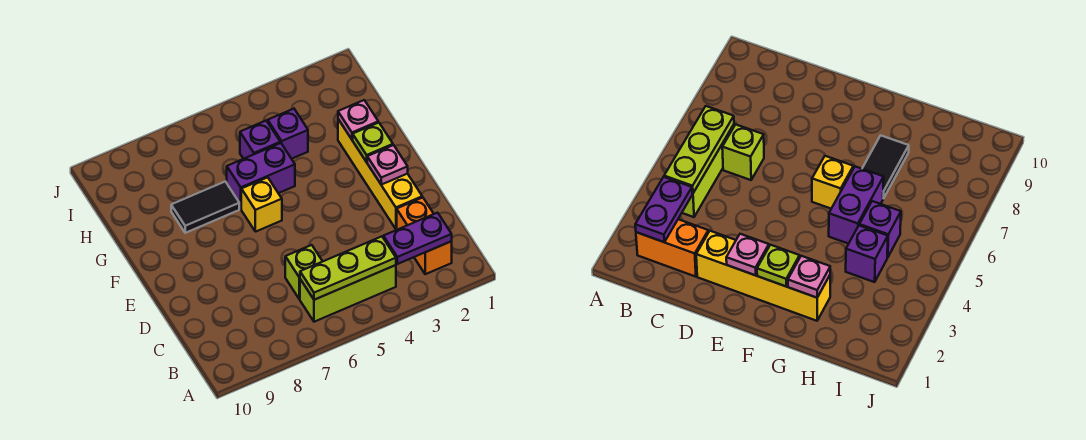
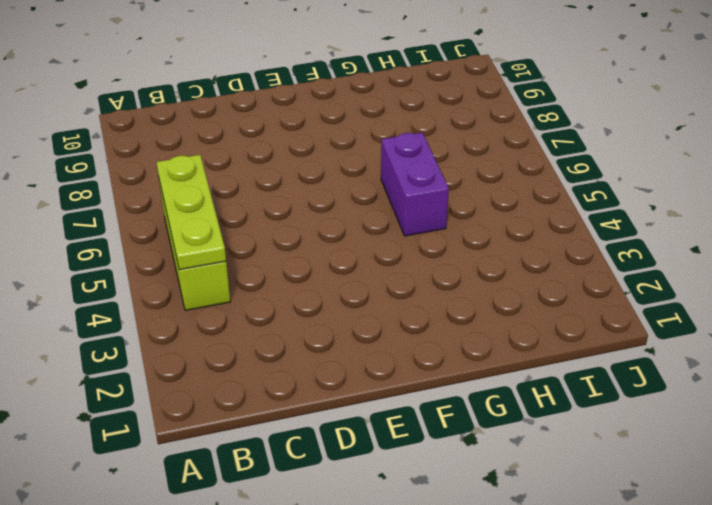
none -> orange brick B2:C2 level 1
none -> lime brick C6 level 1
none -> yellow brick D2:G2 level 1

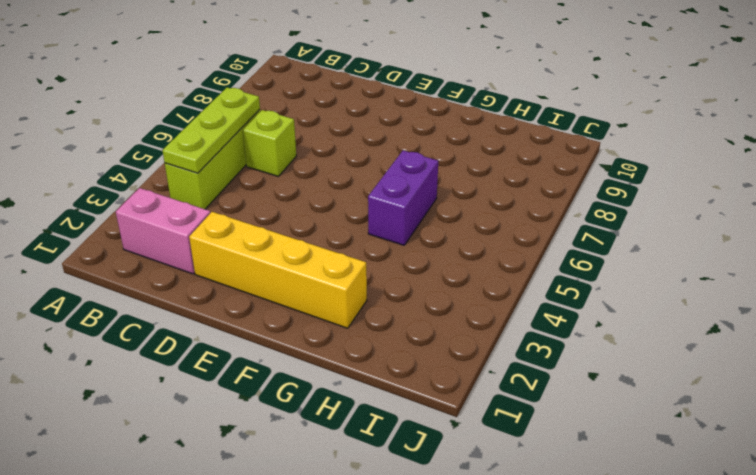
pink brick B2:C2 level 1 -> orange brick B2:C2 level 1
none -> yellow brick F6 level 1
none -> black tile G7:G8 level 1
none -> purple brick H4 level 1

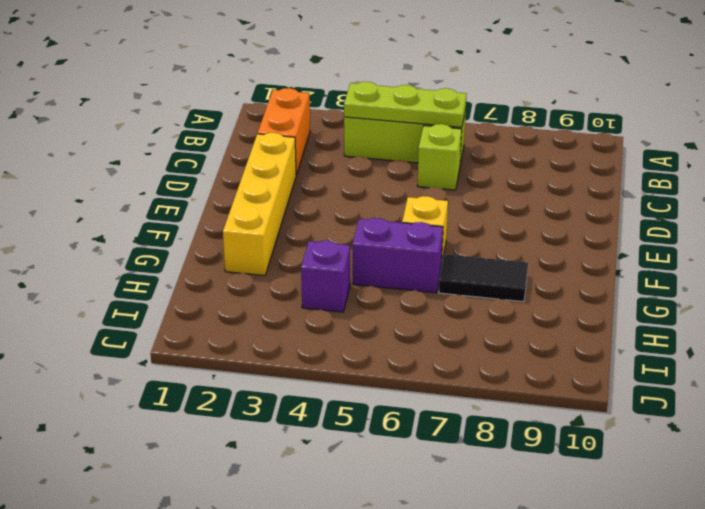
none -> purple brick H5 level 1
none -> purple plate B2:B3 level 2
none -> pink plate E2 level 2

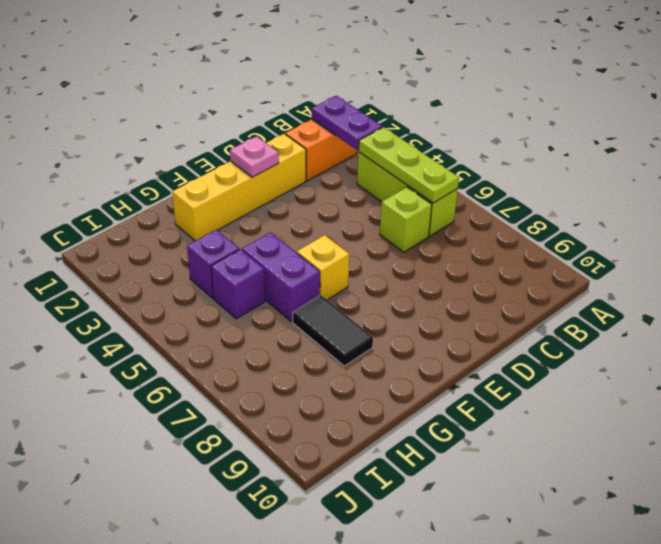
none -> lime plate F2 level 2
none -> pink plate G2 level 2

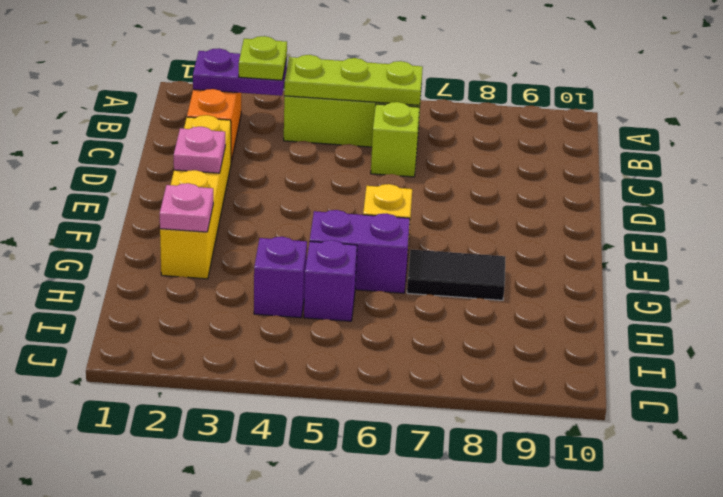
lime plate B3 level 3 -> lime plate F2 level 2

